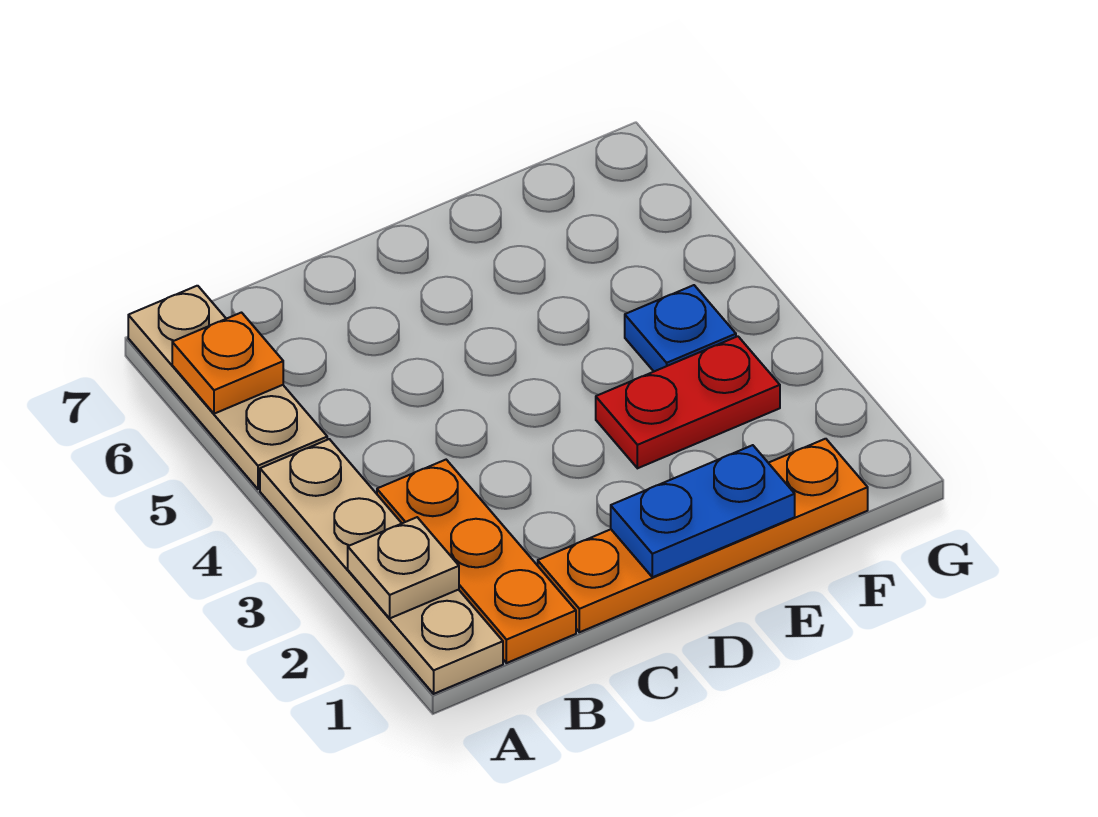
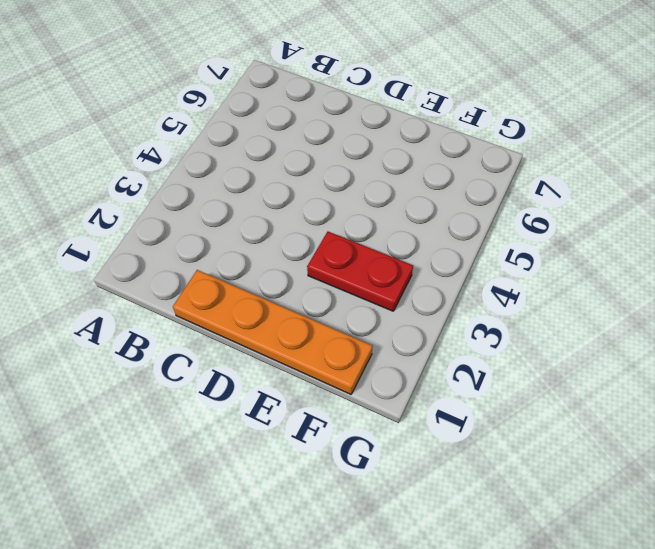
none -> tan plate A1:A4 level 1
none -> tan plate A5:A7 level 1

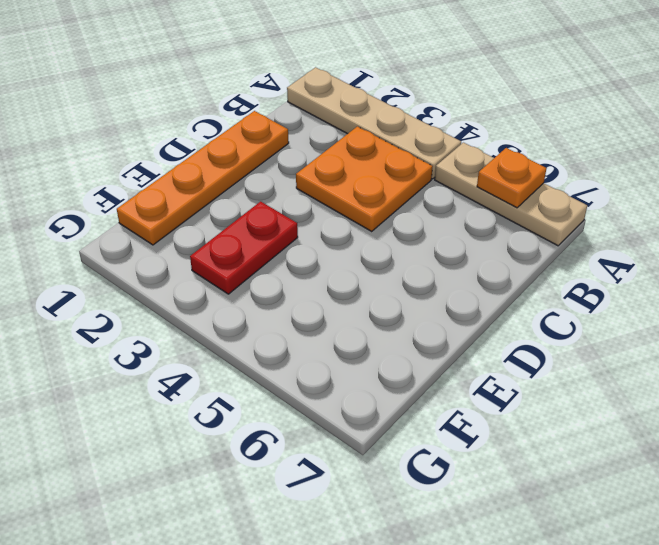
orange plate B3:C4 level 1 -> orange plate B1:B3 level 1
none -> blue plate F4 level 1
none -> tan plate A2 level 2

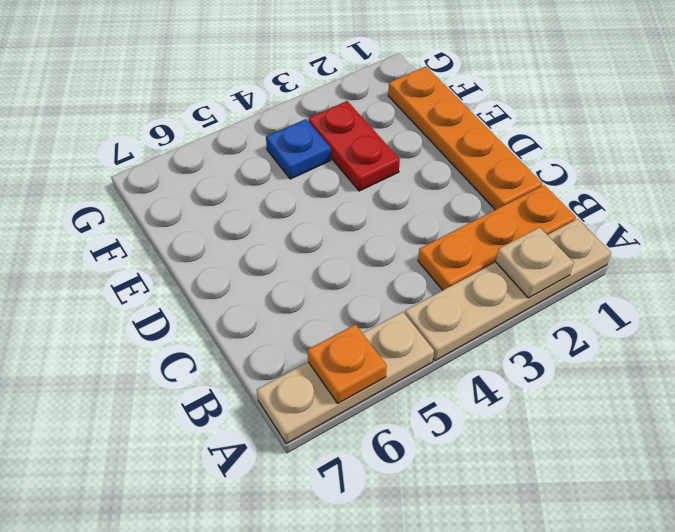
none -> blue plate D1:E1 level 2

